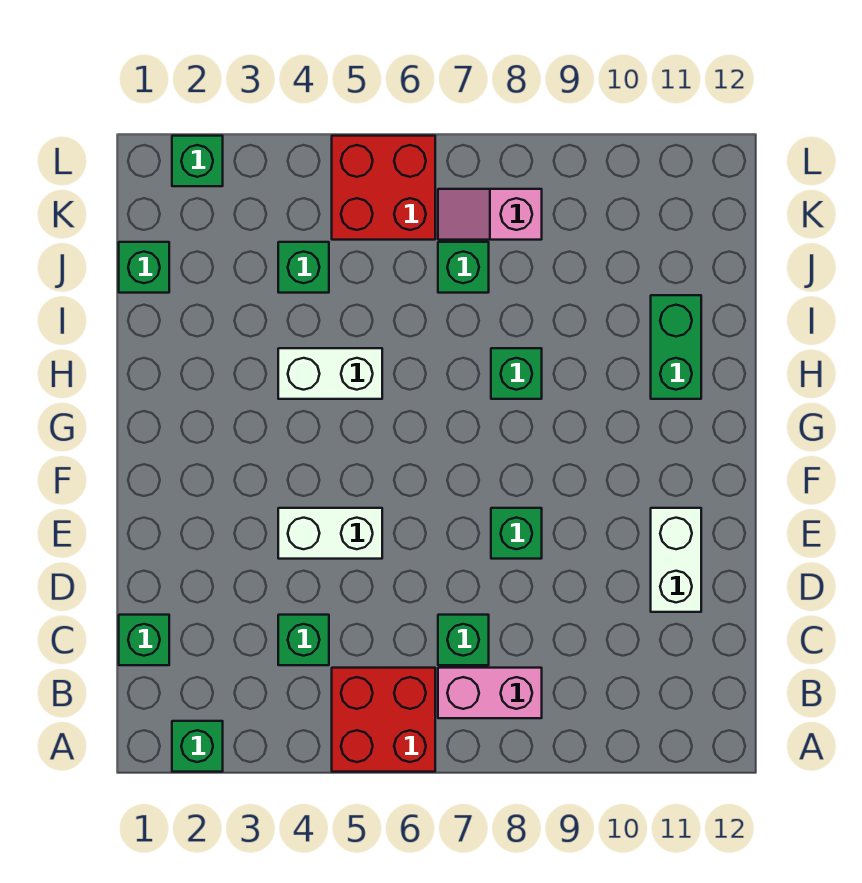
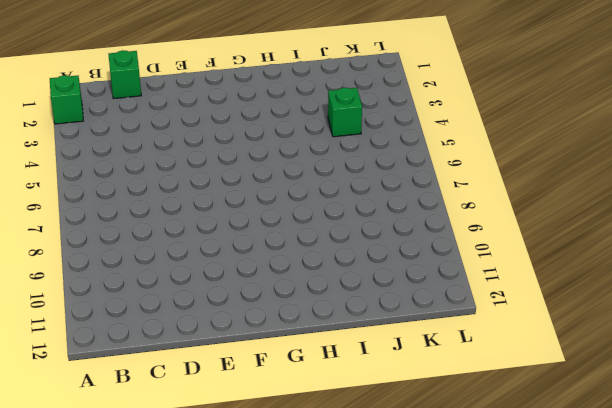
none -> red brick A5:B6 level 1
none -> pink brick B7:B8 level 1
none -> green brick C4 level 1

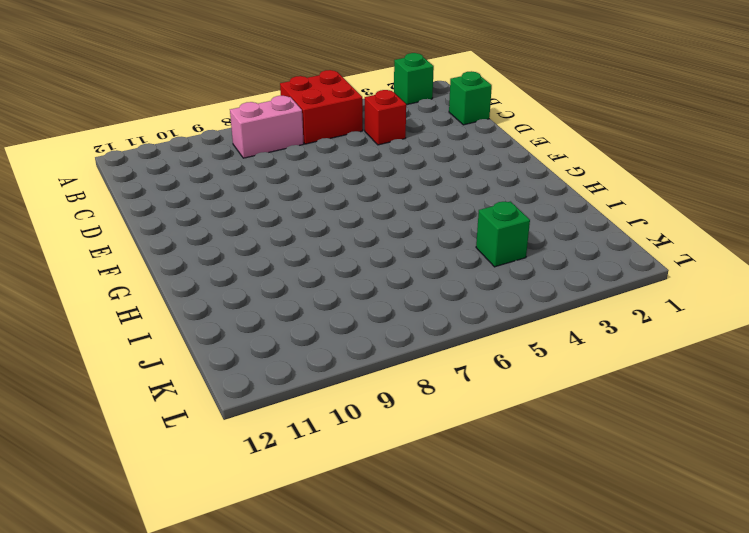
red brick C4 level 1 -> green brick C4 level 1
none -> green brick C7 level 1
none -> white brick D11:E11 level 1
none -> white brick E4:E5 level 1

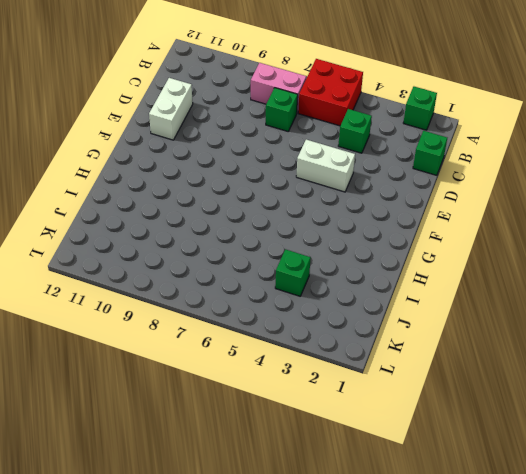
none -> green brick E8 level 1
none -> white brick H4:H5 level 1
none -> green brick H8 level 1

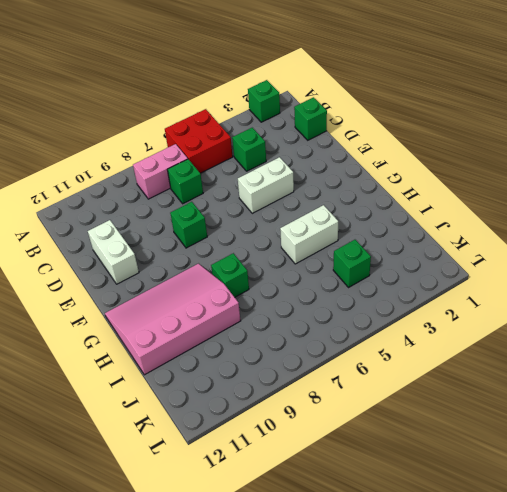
pink slope G9:I12 level 1 top I -> green brick H11:I11 level 1
none -> green brick J1 level 1
none -> green brick J7 level 1
none -> red brick K5:L6 level 1

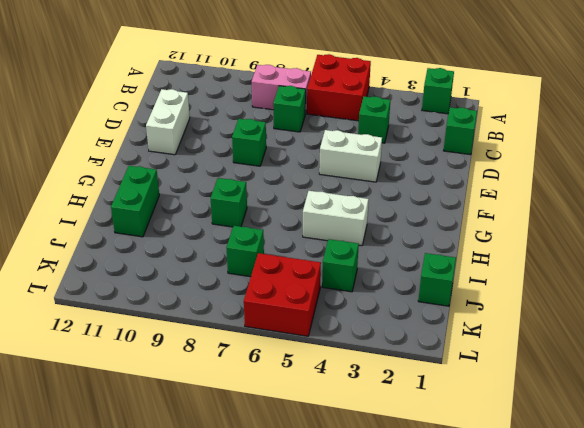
none -> pink slope K7:K8 level 1 top 8
none -> green brick L2 level 1

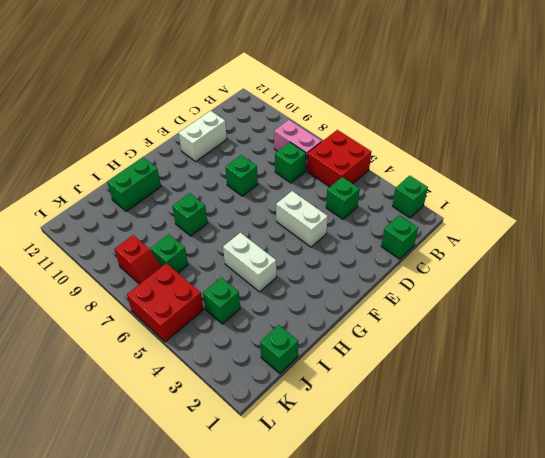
red slope K7:K8 level 1 top 8 -> pink slope K7:K8 level 1 top 8
none -> green brick L2 level 1

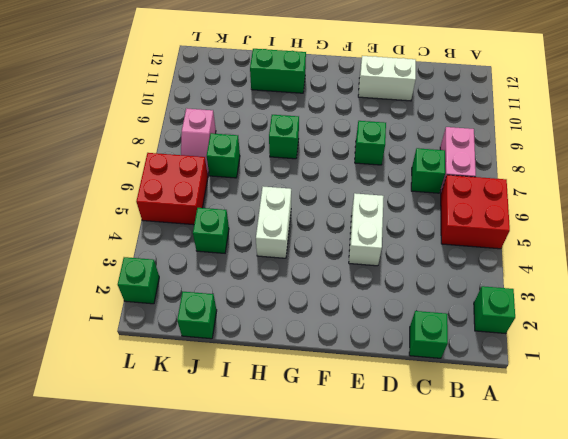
none -> green brick C4 level 1

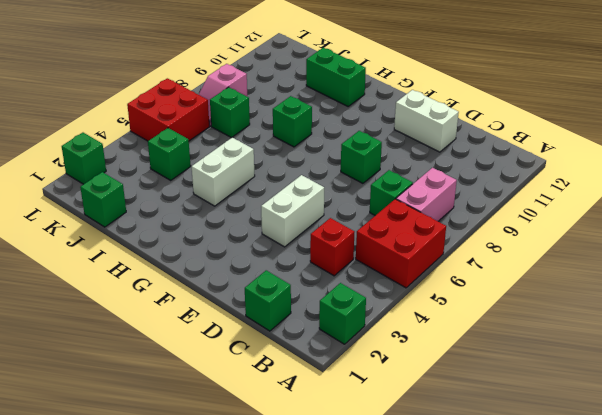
red brick C4 level 1 -> green brick C4 level 1

